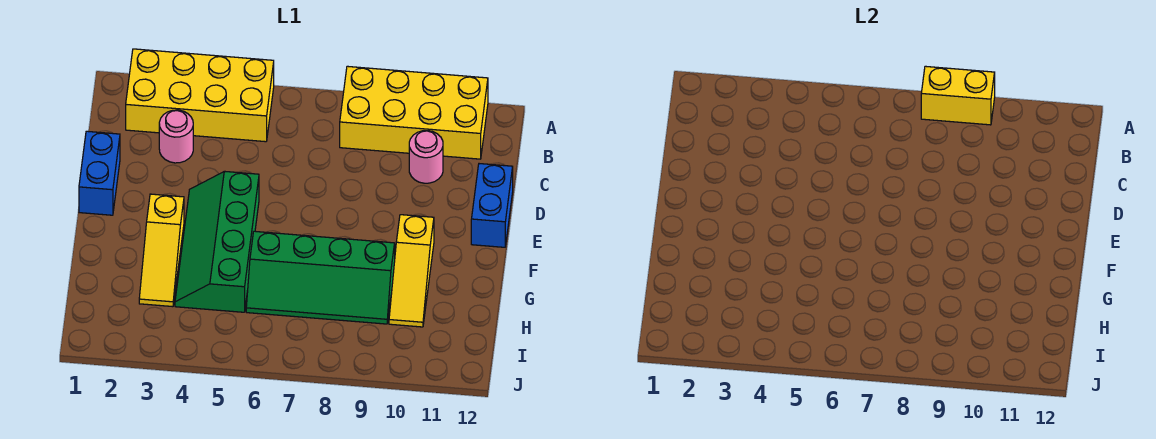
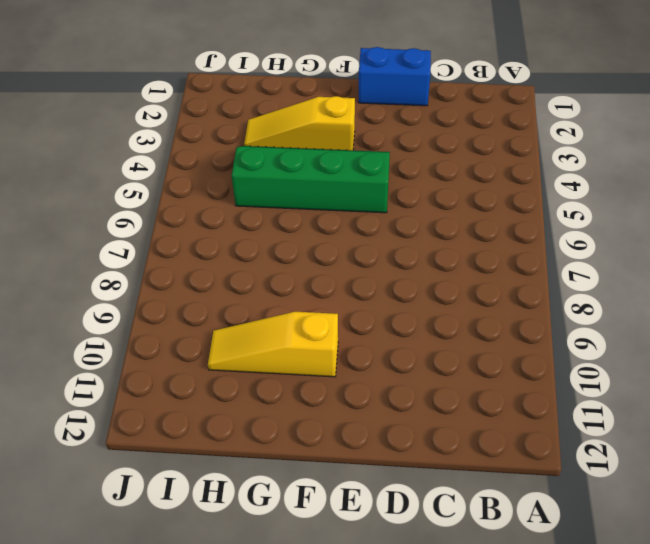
none -> yellow brick A2:B5 level 1
none -> yellow brick A8:B11 level 1

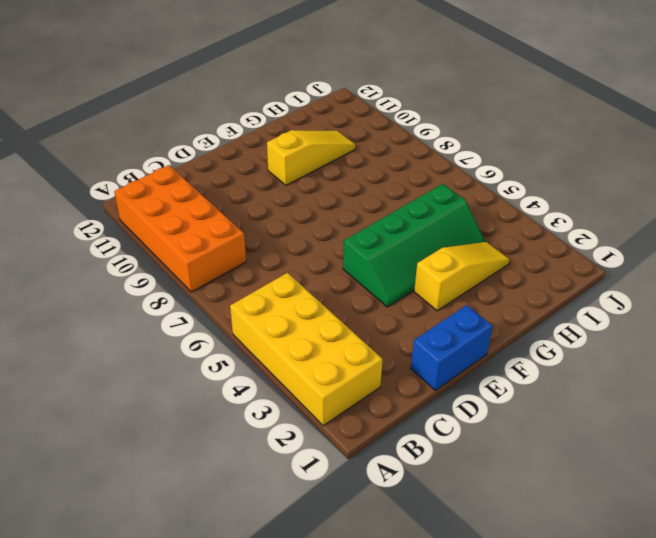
orange brick A8:B11 level 1 -> yellow brick A8:B11 level 1
none -> pink round brick C3 level 1
none -> pink round brick C10 level 1

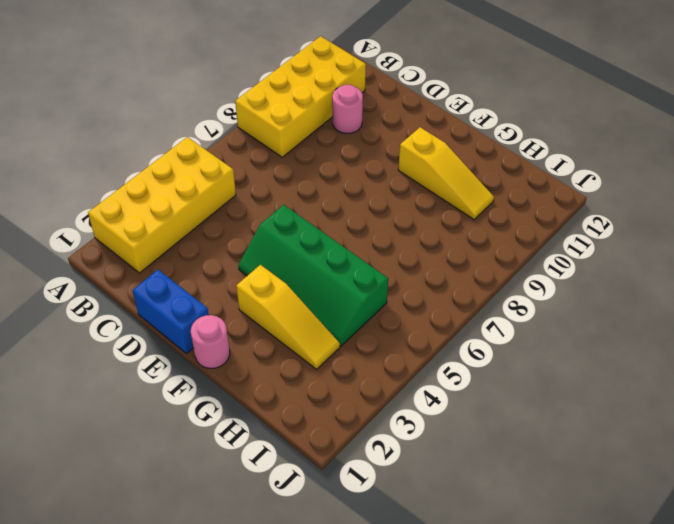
pink round brick F1 level 1 -> pink round brick C3 level 1
none -> blue brick D12:E12 level 1
none -> green slope G6:H9 level 1 top G

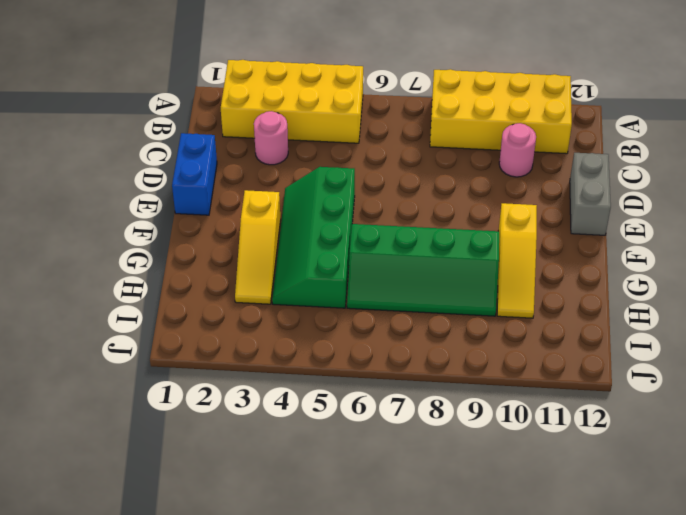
grey brick D12:E12 level 1 -> blue brick D12:E12 level 1
none -> yellow brick A8:A9 level 2

